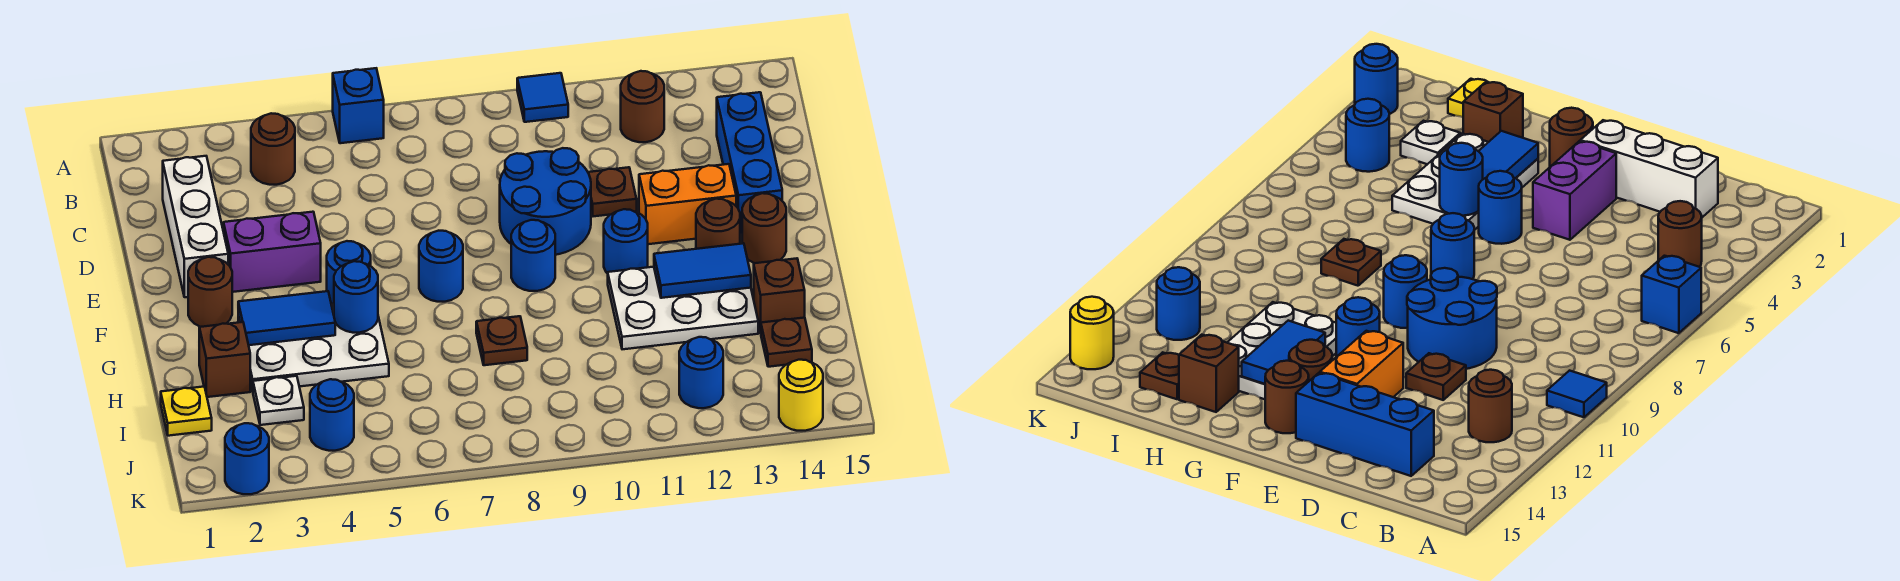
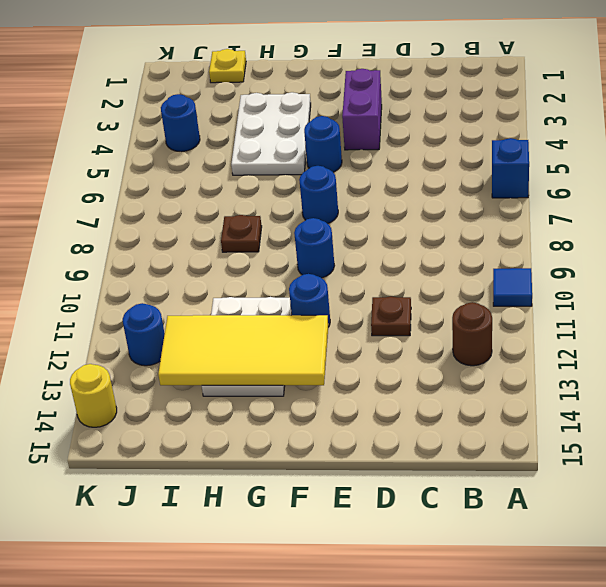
yellow tile F12:I13 level 2 -> blue tile G12:G13 level 2
none -> brown round brick B4 level 1
none -> white brick C2:E2 level 1
none -> blue brick C14:E14 level 1
none -> blue round brick D9:E10 level 1

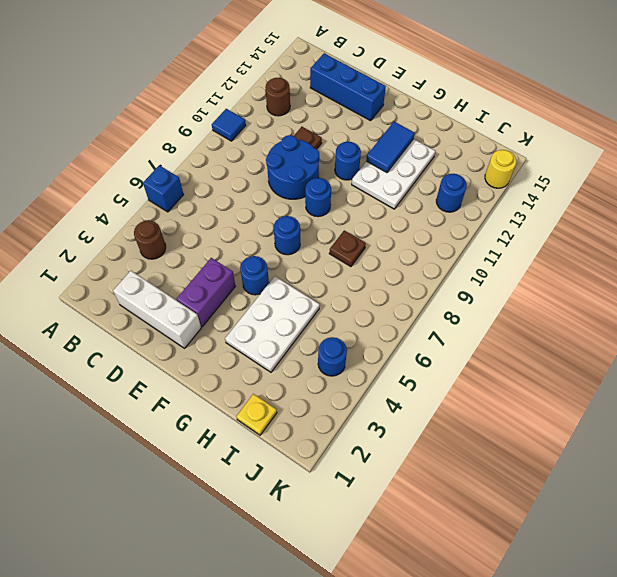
none -> orange brick E12:E13 level 1
none -> brown round brick F2 level 1
none -> brown round brick F13 level 1
none -> brown round brick F14 level 1

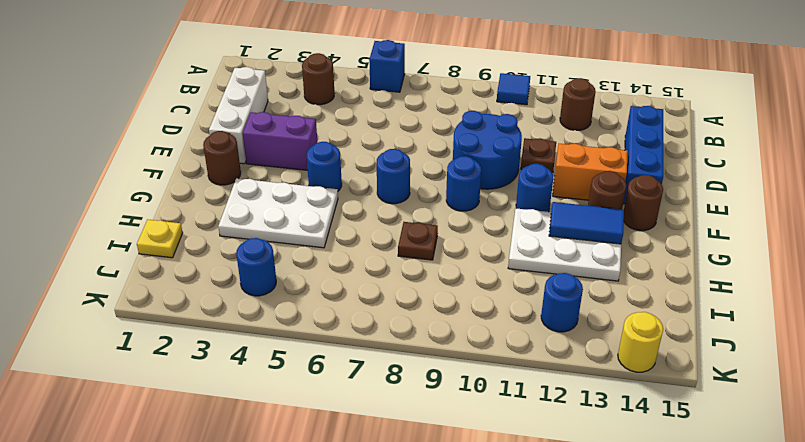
none -> brown brick H2 level 1
none -> brown brick H14 level 1
none -> white plate I3 level 1
none -> brown plate I14 level 1

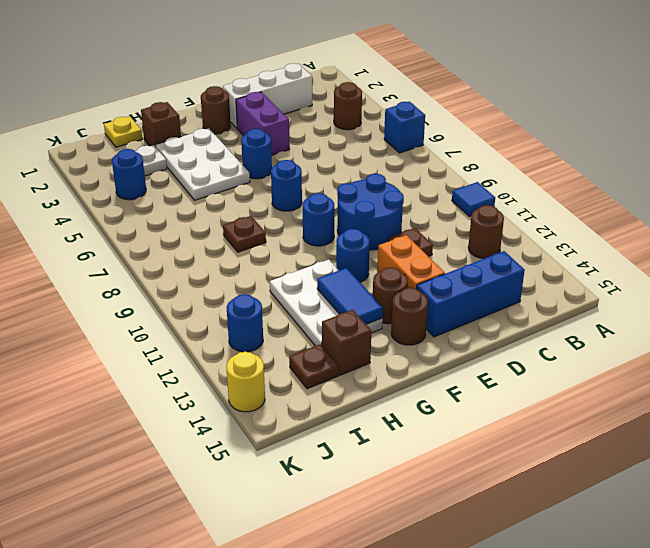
none -> blue round brick K2 level 1
none -> blue tile G3:G4 level 2
none -> blue round brick G5 level 2

